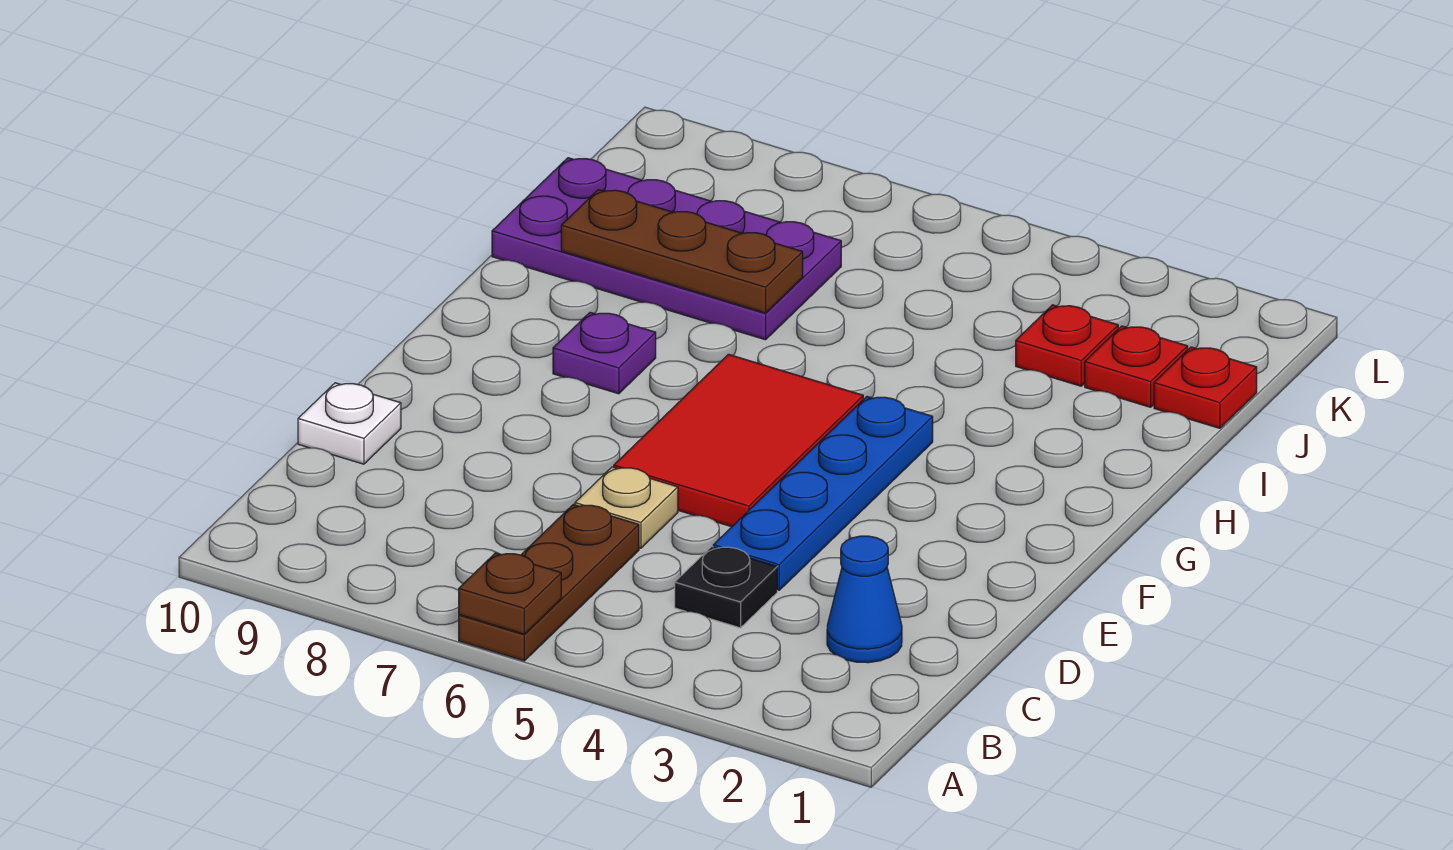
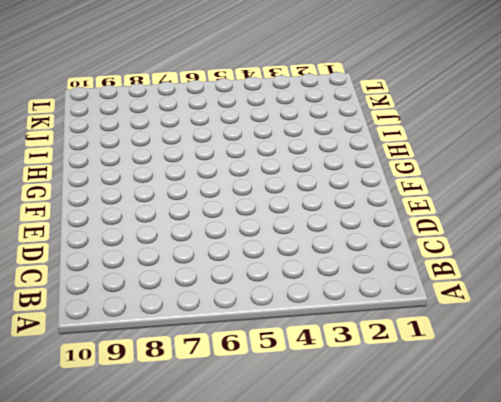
none -> brown plate A6:C6 level 1
none -> blue cone C2 level 1
none -> black plate C4 level 1

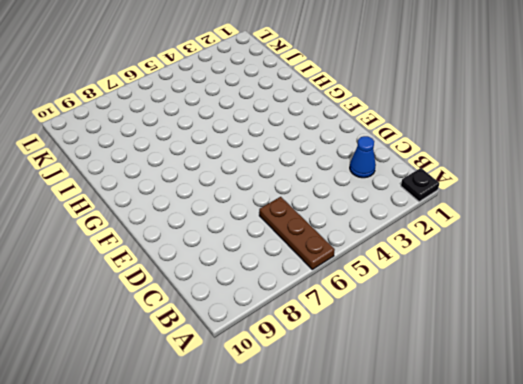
black plate A1 level 1 -> black plate C4 level 1
none -> blue plate D4:G4 level 1
none -> tan plate D6 level 1
none -> white plate D10 level 1

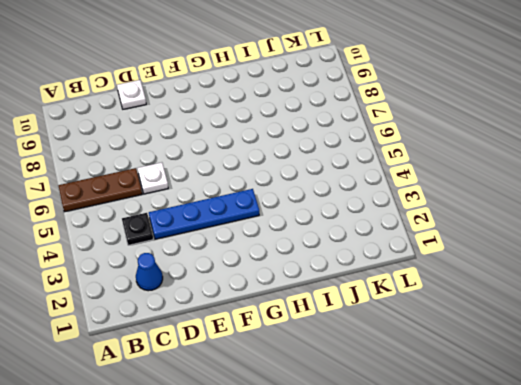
white plate D6 level 1 -> tan plate D6 level 1
none -> red tile E5:G6 level 1
none -> purple plate G8 level 1
none -> purple plate I7:J10 level 1

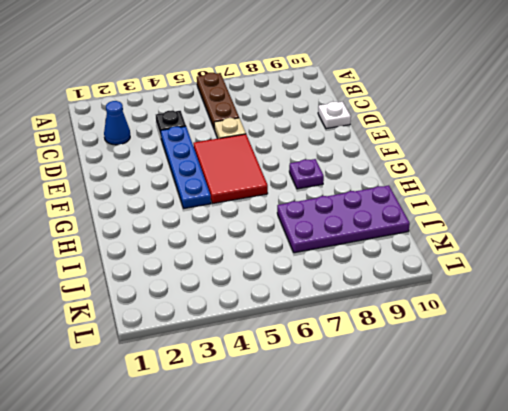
none -> red plate J1 level 1
none -> red plate J2 level 1
none -> red plate J3 level 1

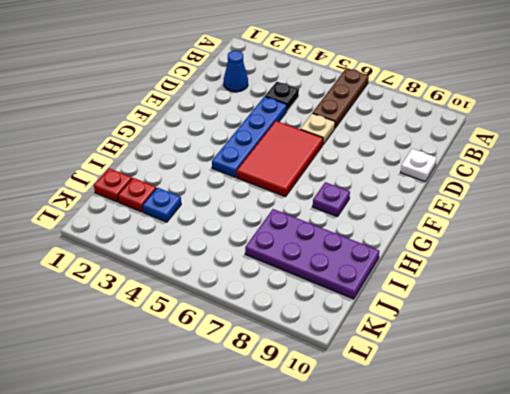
blue plate J3 level 1 -> red plate J3 level 1
none -> brown plate A6 level 2
none -> brown plate I7:I9 level 2

